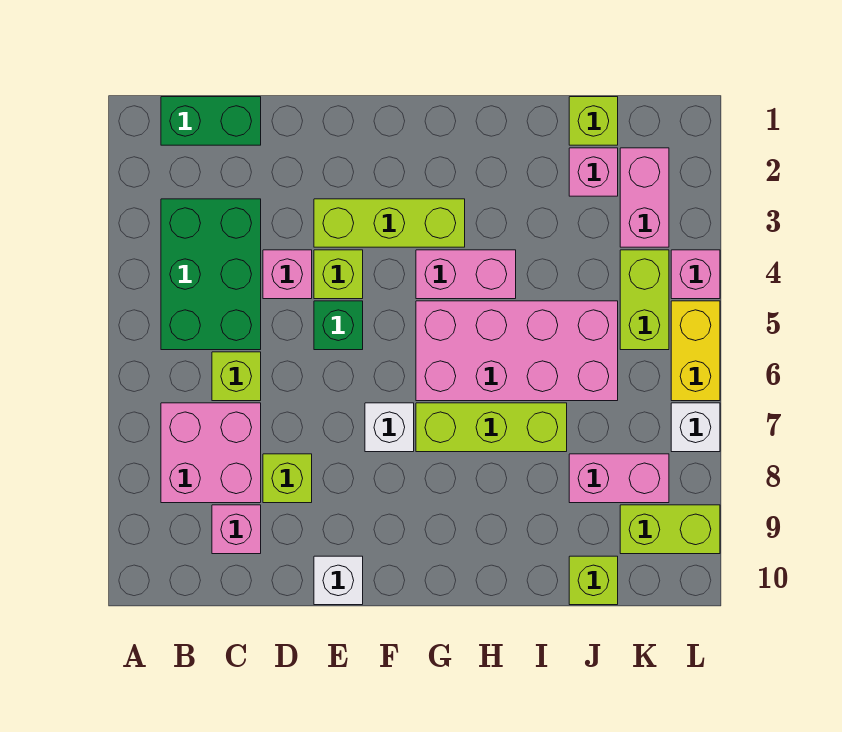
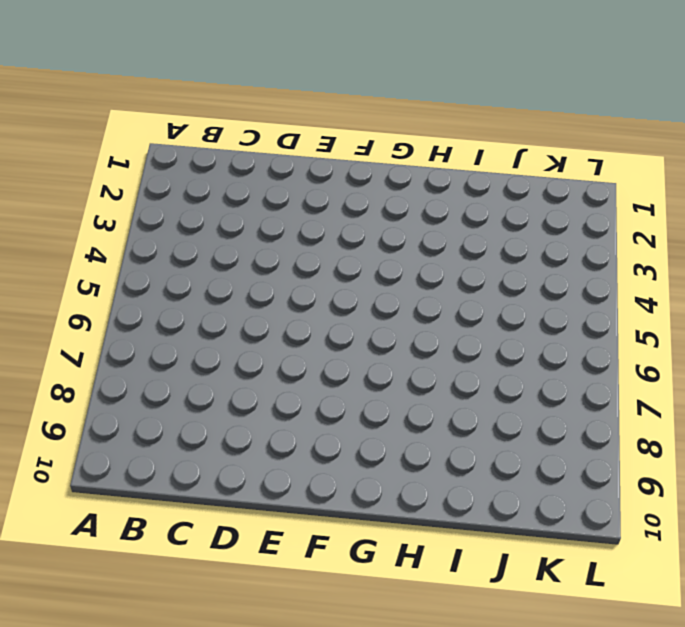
none -> green brick B1:C1 level 1
none -> green brick B3:C5 level 1
none -> pink brick B7:C8 level 1

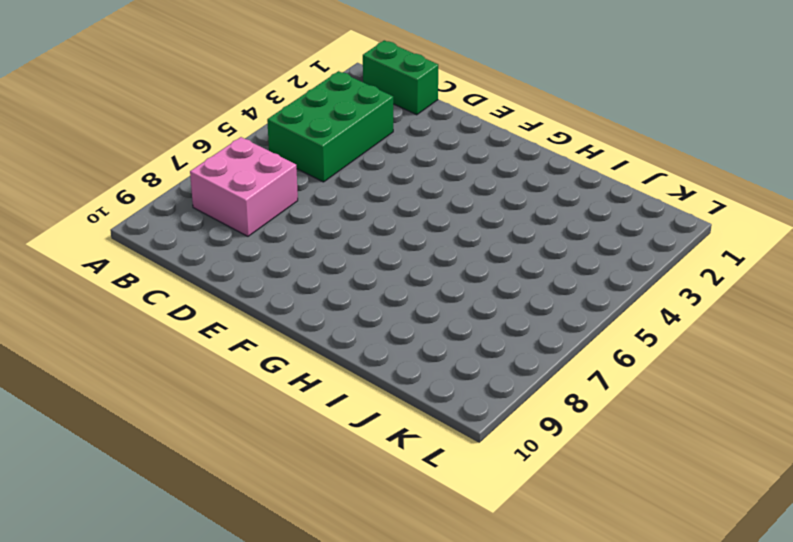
none -> lime brick C6 level 1
none -> pink brick C9 level 1
none -> pink brick D4 level 1

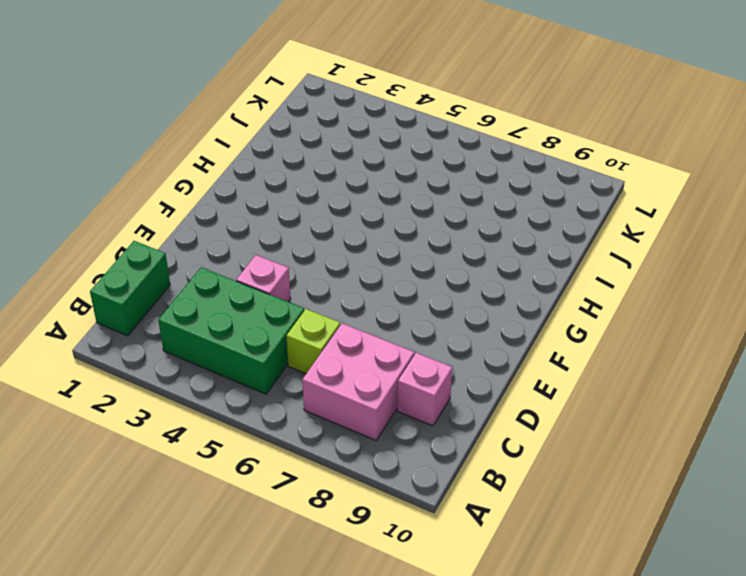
none -> lime brick D8 level 1
none -> lime brick E3:G3 level 1
none -> lime brick E4 level 1

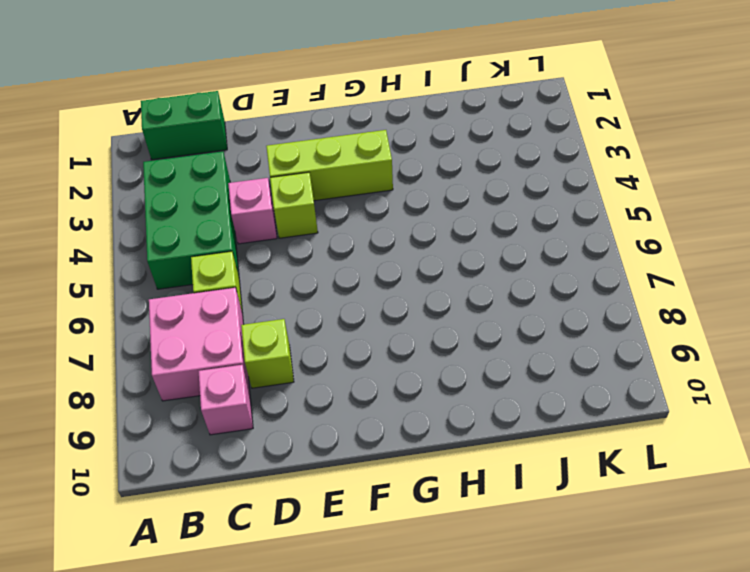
none -> green brick E5 level 1
none -> white brick E10 level 1
none -> white brick F7 level 1

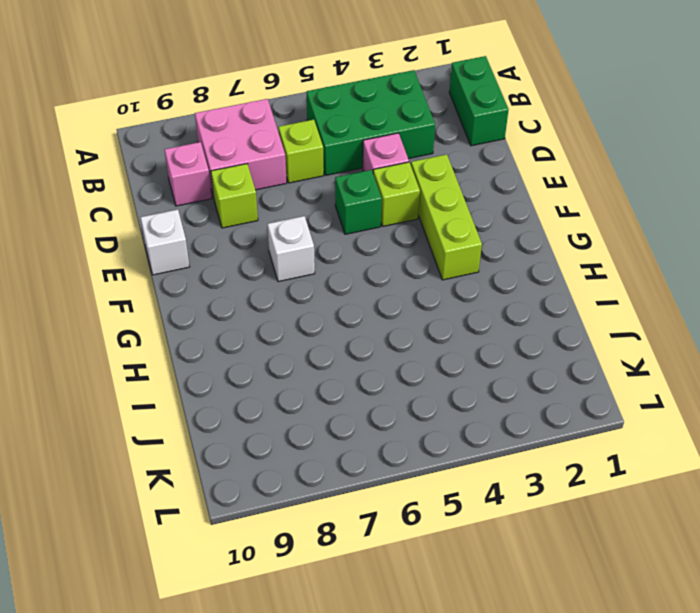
none -> pink brick G4:H4 level 1
none -> pink brick G5:J6 level 1
none -> lime brick G7:I7 level 1

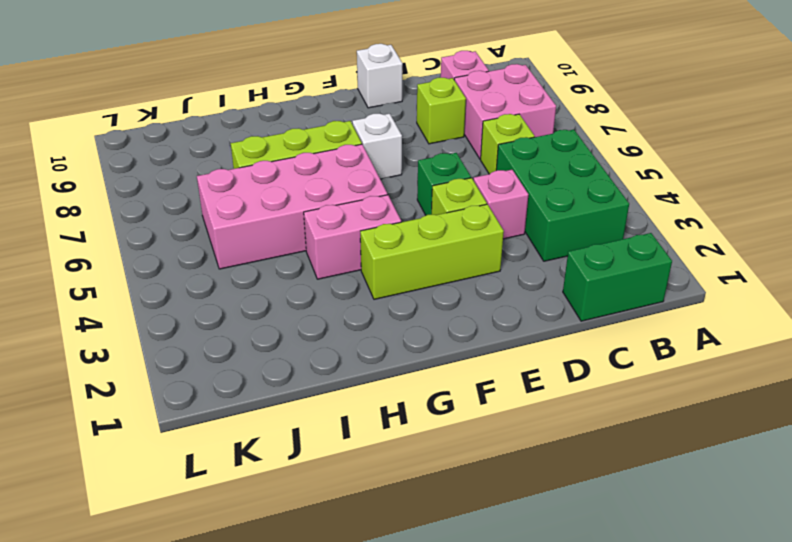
none -> lime brick J1 level 1
none -> pink brick J2 level 1
none -> pink brick J8:K8 level 1

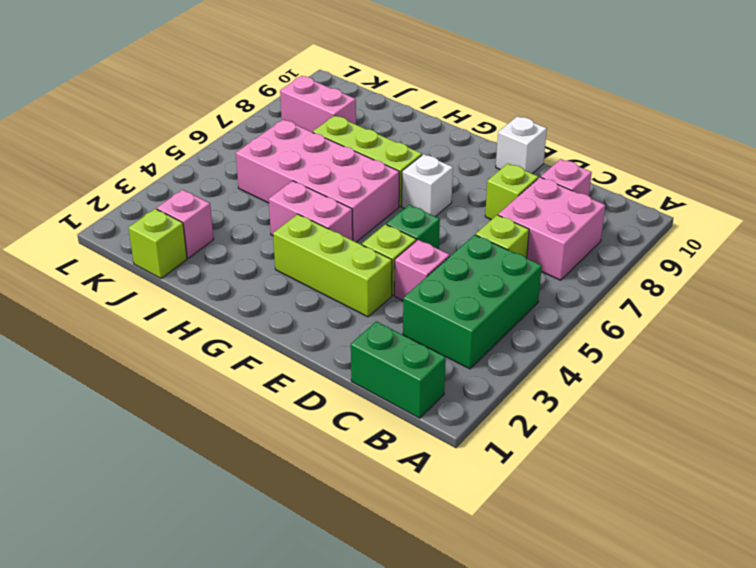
none -> lime brick J10 level 1
none -> pink brick K2:K3 level 1
none -> lime brick K4:K5 level 1

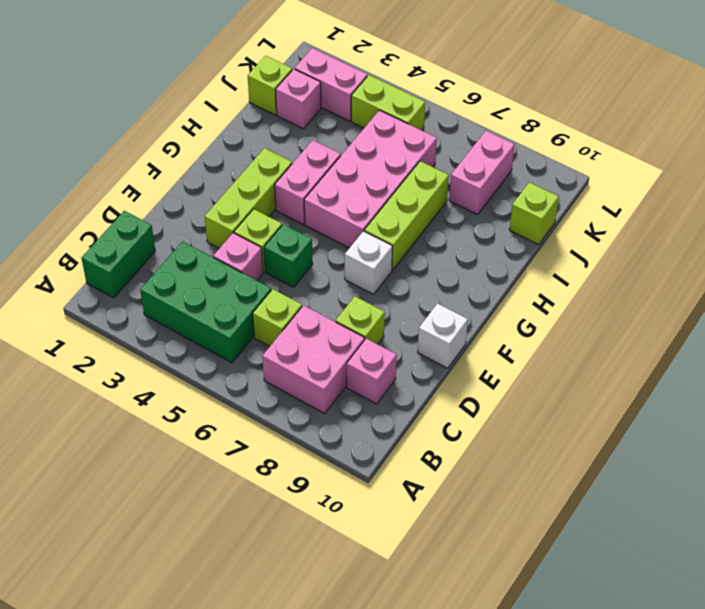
none -> lime brick K9:L9 level 1
none -> pink brick L4 level 1
none -> yellow brick L5:L6 level 1

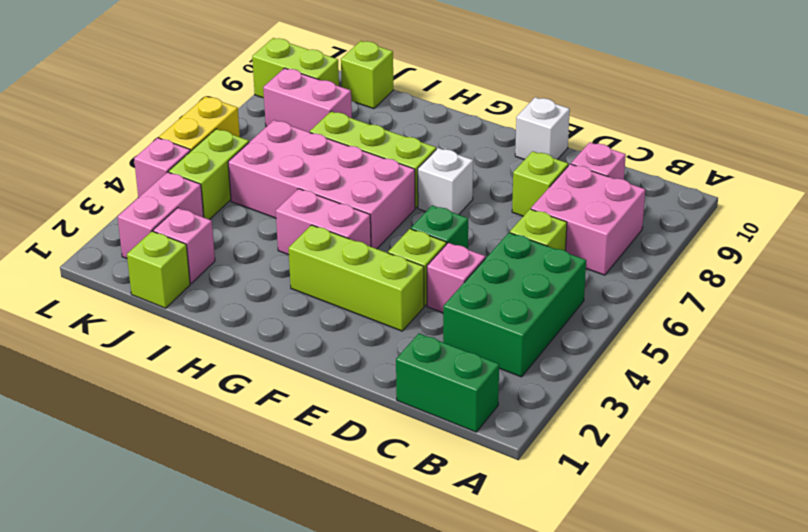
none -> white brick L7 level 1

